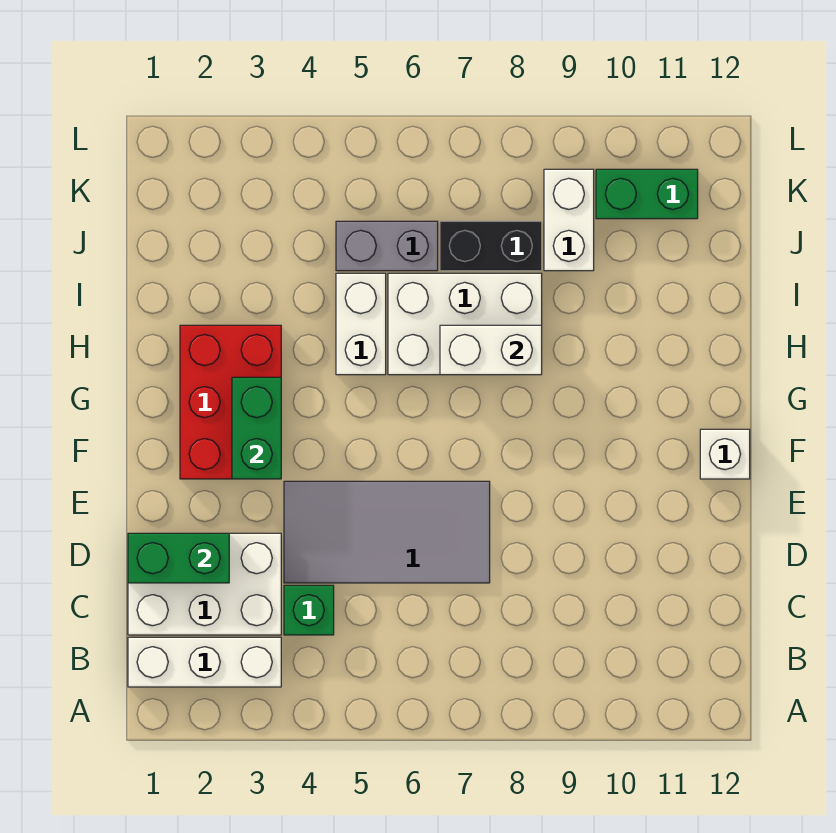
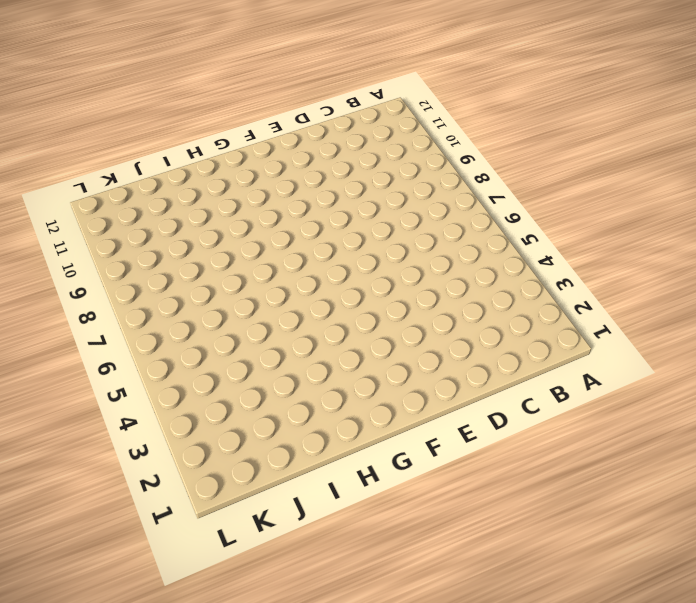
none -> white brick B1:B3 level 1
none -> white brick C1:D3 level 1
none -> green brick C4 level 1

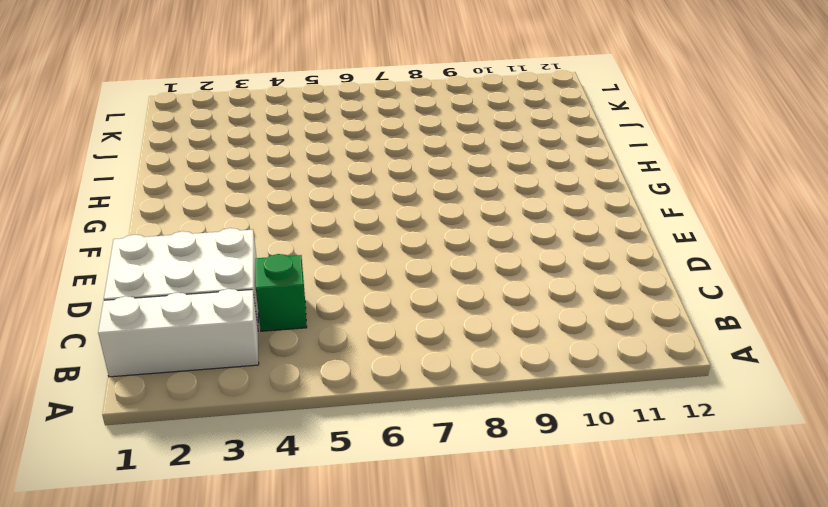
none -> grey tile D4:E7 level 1
none -> red brick F2:H3 level 1
none -> white brick F12 level 1

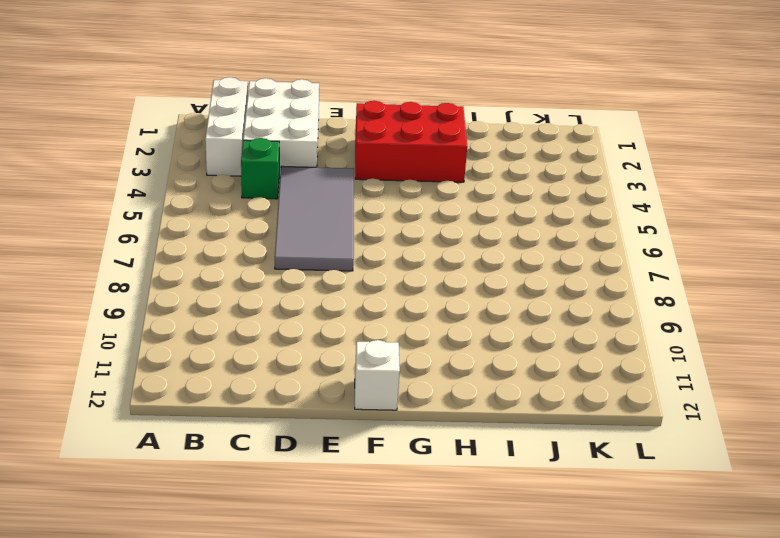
none -> white brick H5:I5 level 1
none -> white brick H6:I8 level 1
none -> grey brick J5:J6 level 1

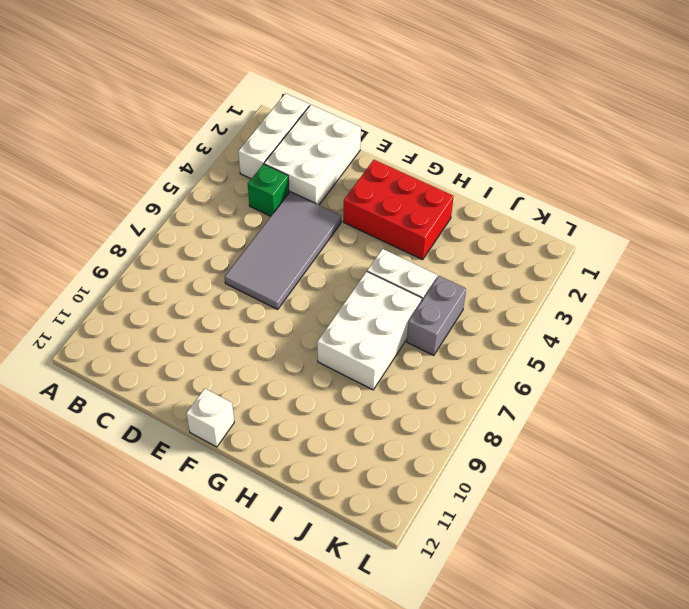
none -> black brick J7:J8 level 1
none -> white brick J9:K9 level 1
none -> green brick K10:K11 level 1

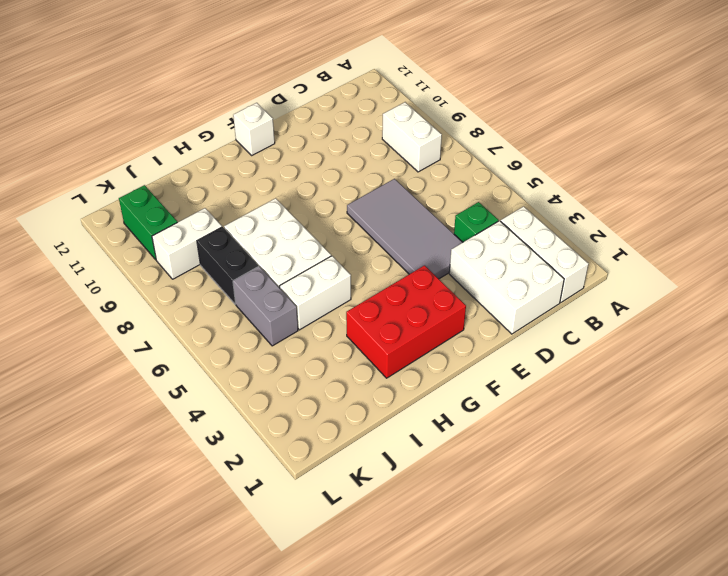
white brick B8:B9 level 1 -> white brick H7:H8 level 2
none -> green brick D1:D2 level 2
none -> green brick F3:G3 level 2

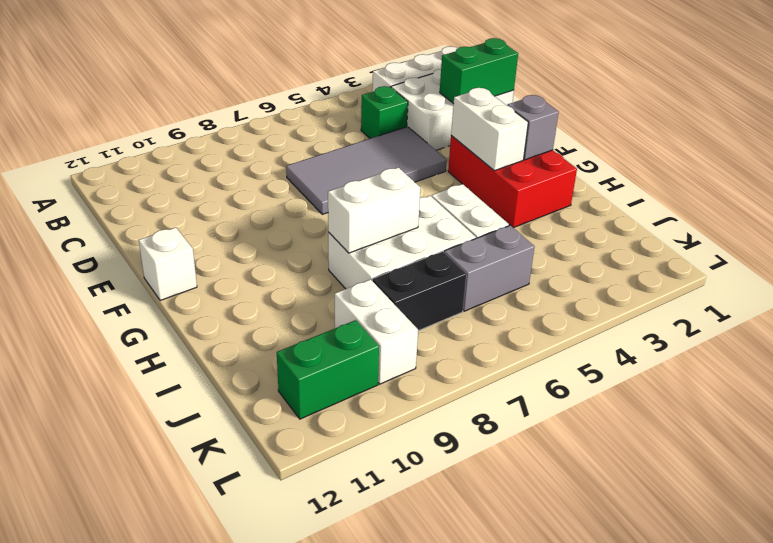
white brick F3:G3 level 2 -> green brick F3:G3 level 2
grey brick G2 level 2 -> none

